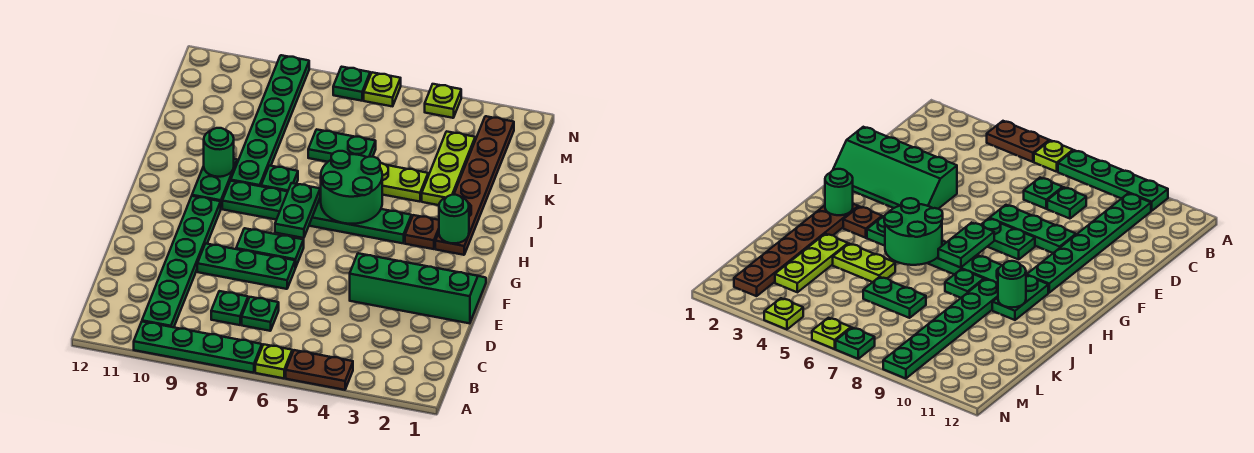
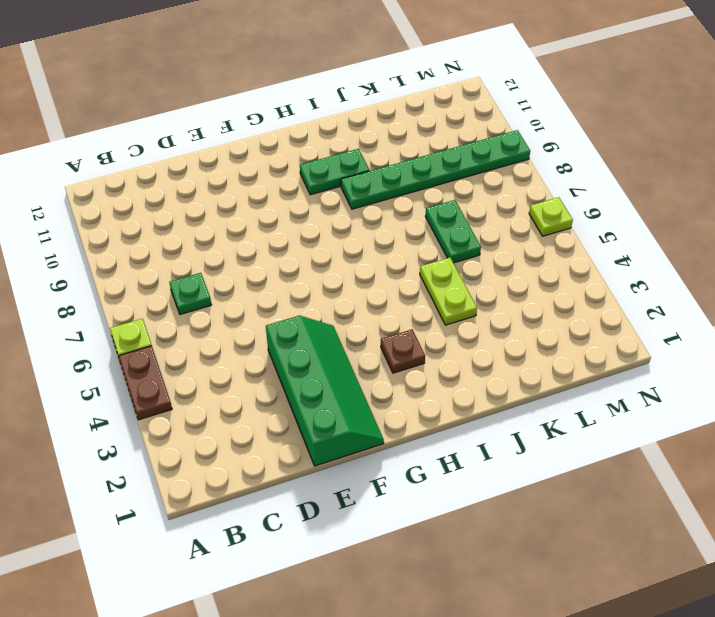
none -> green plate A7:A10 level 1
none -> green plate B10:G10 level 1
none -> green plate C8 level 1

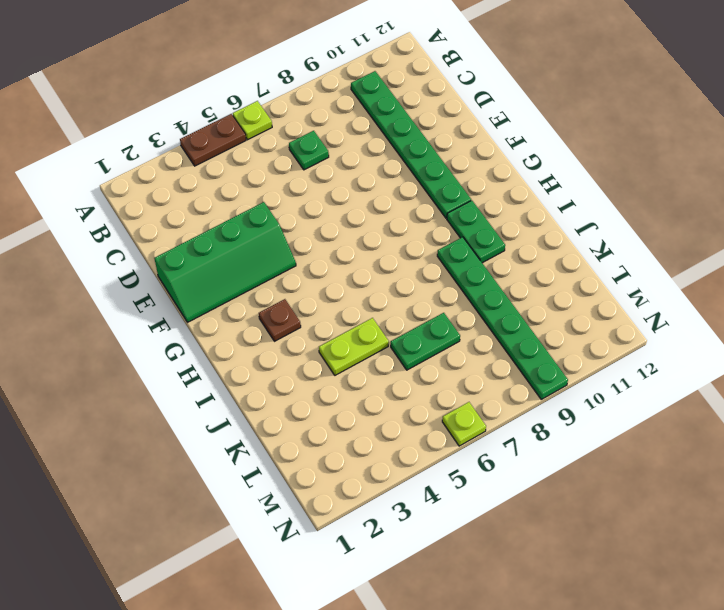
none -> green plate A7:A10 level 1
none -> green plate C8 level 1
none -> green plate E7:E9 level 1

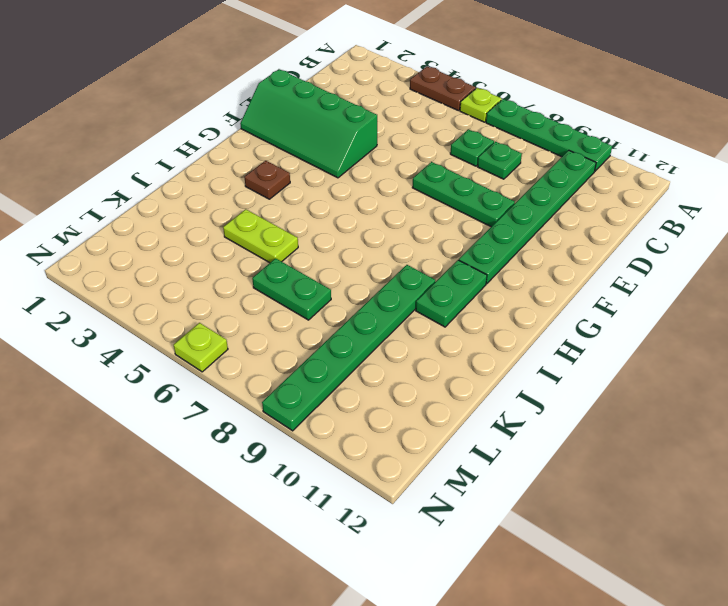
none -> green plate F7:F8 level 1
none -> brown plate H2:M2 level 1
none -> green plate H4:H9 level 1

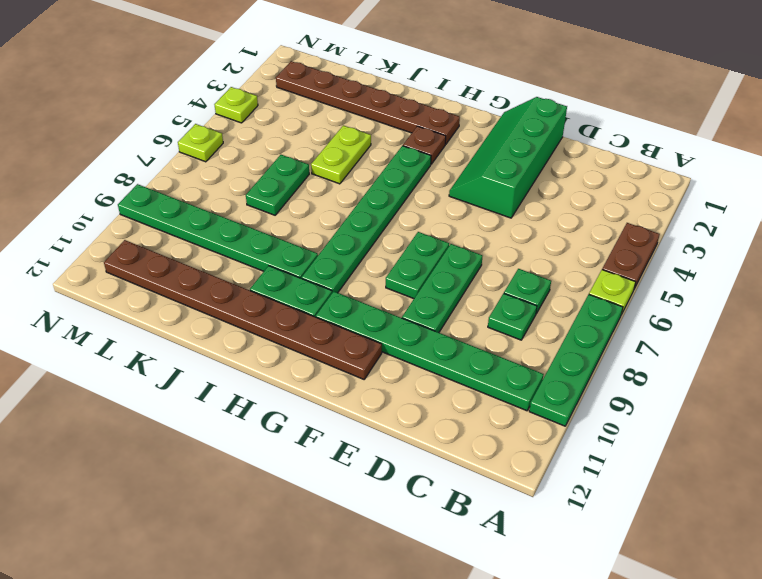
brown plate F11:M11 level 1 -> none
none -> green plate I8 level 1
none -> lime plate J3:L3 level 1
none -> green plate N7 level 1

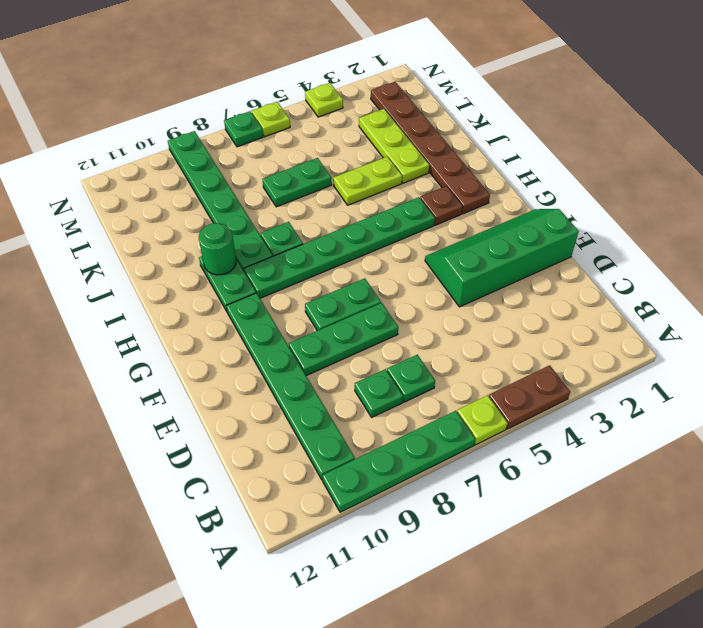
none -> green plate G7:H7 level 2
none -> green round brick H2 level 2
none -> green round brick H5:I6 level 2

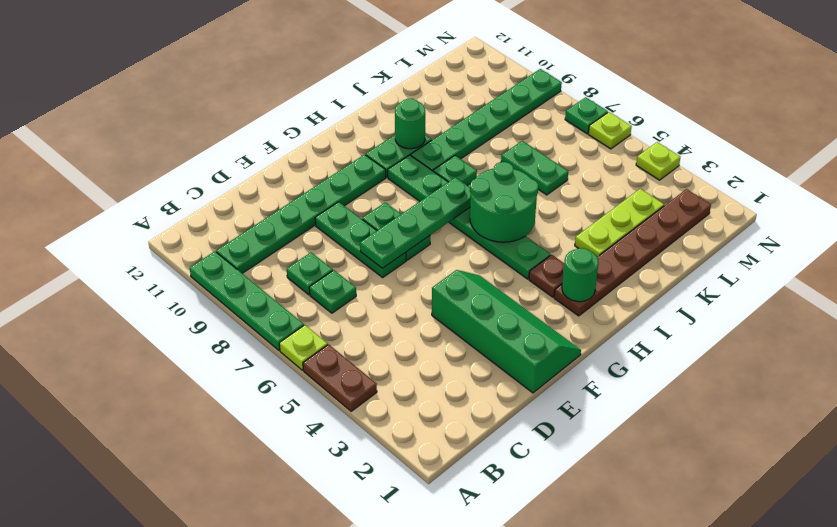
green plate E7:H7 level 2 -> green plate G7:H7 level 2
none -> lime plate J4:J5 level 1

